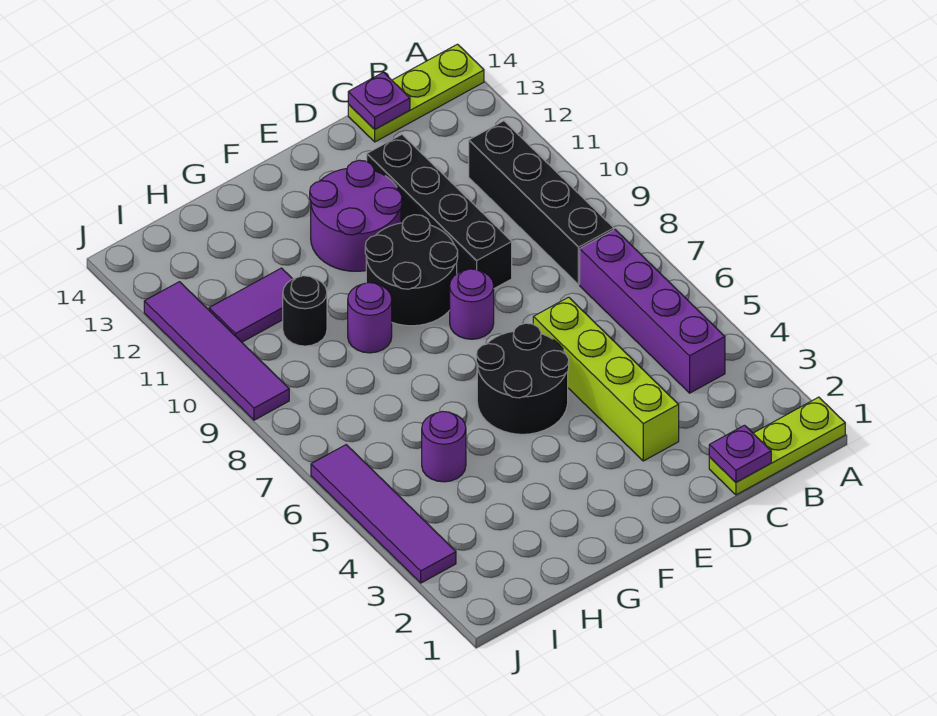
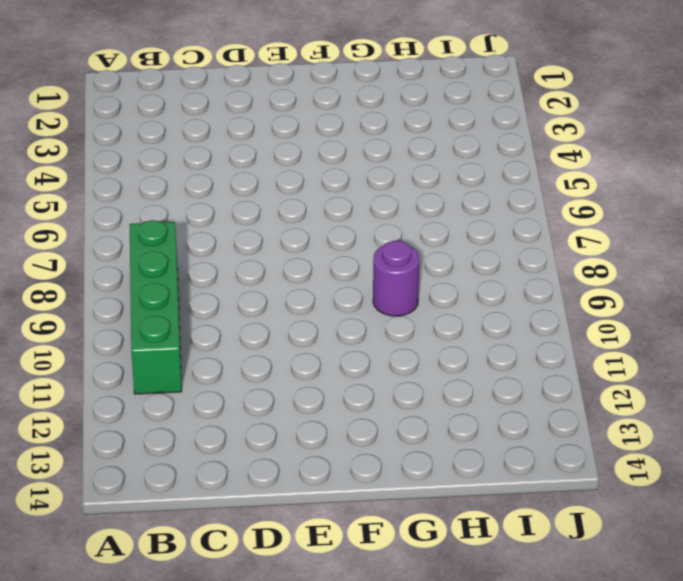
green brick B8:B11 level 1 -> black brick B8:B11 level 1
none -> lime plate A1:C1 level 1
none -> lime plate A14:C14 level 1
none -> purple brick B4:B7 level 1

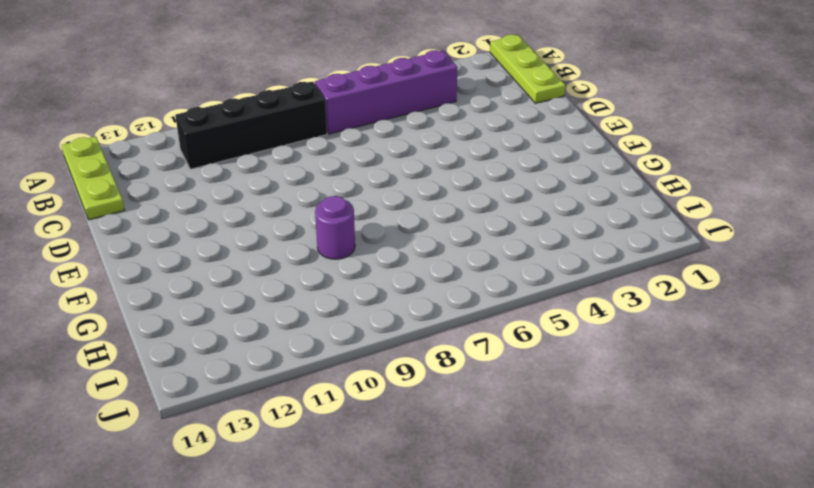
none -> lime brick D3:D6 level 1
none -> black brick D9:D12 level 1
none -> black round brick E5:F6 level 1

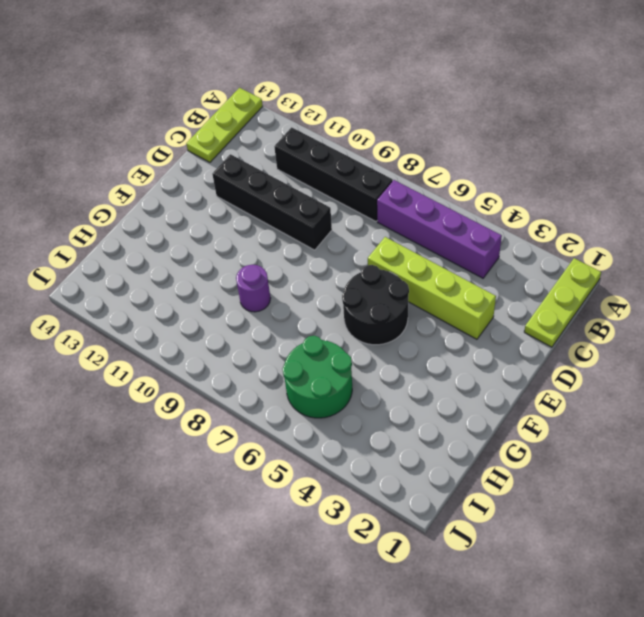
green round brick H5:I6 level 1 -> purple round brick H5 level 1
none -> purple round brick E8 level 1
none -> black round brick E9:F10 level 1
none -> purple round brick E11:F12 level 1

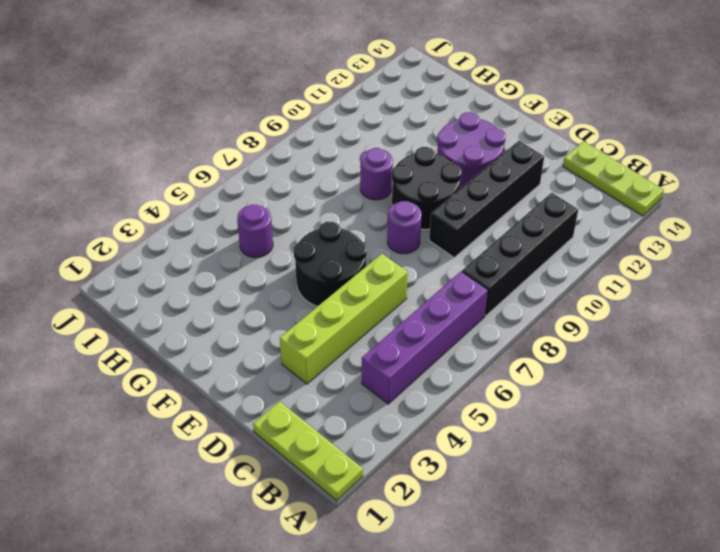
none -> black round brick H10 level 1
none -> purple tile H11:I11 level 1
none -> purple tile J3:J6 level 1

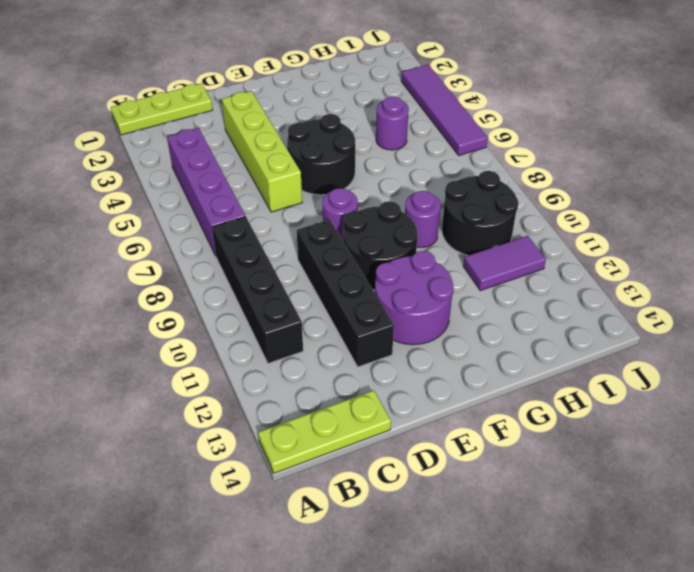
black round brick H9:I10 level 1 -> black round brick H10 level 1
none -> purple tile J9:J12 level 1
none -> purple plate C1 level 2
none -> purple plate C14 level 2

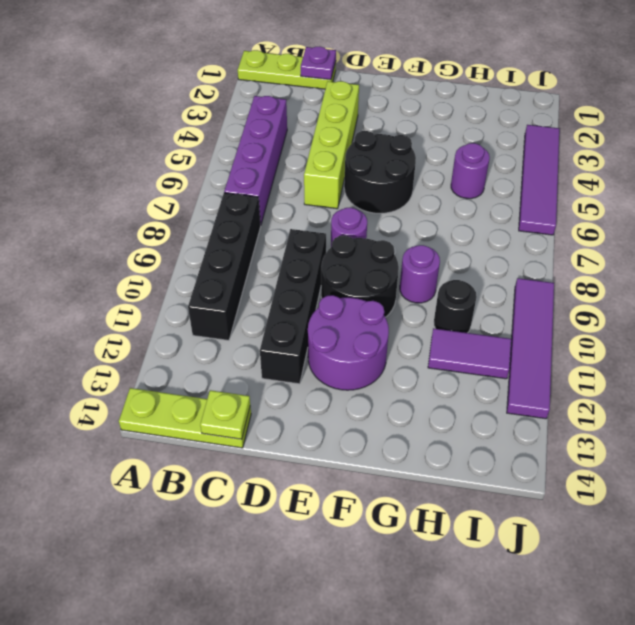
lime plate C14 level 2 -> purple plate C14 level 2

